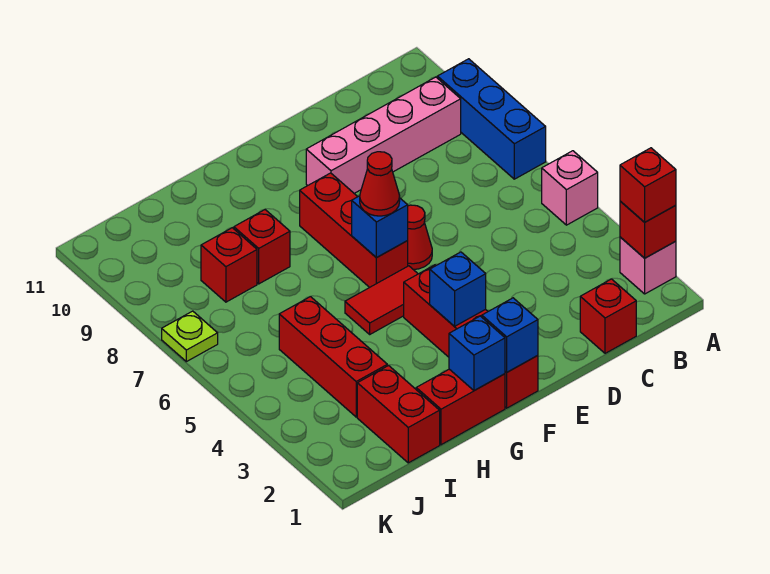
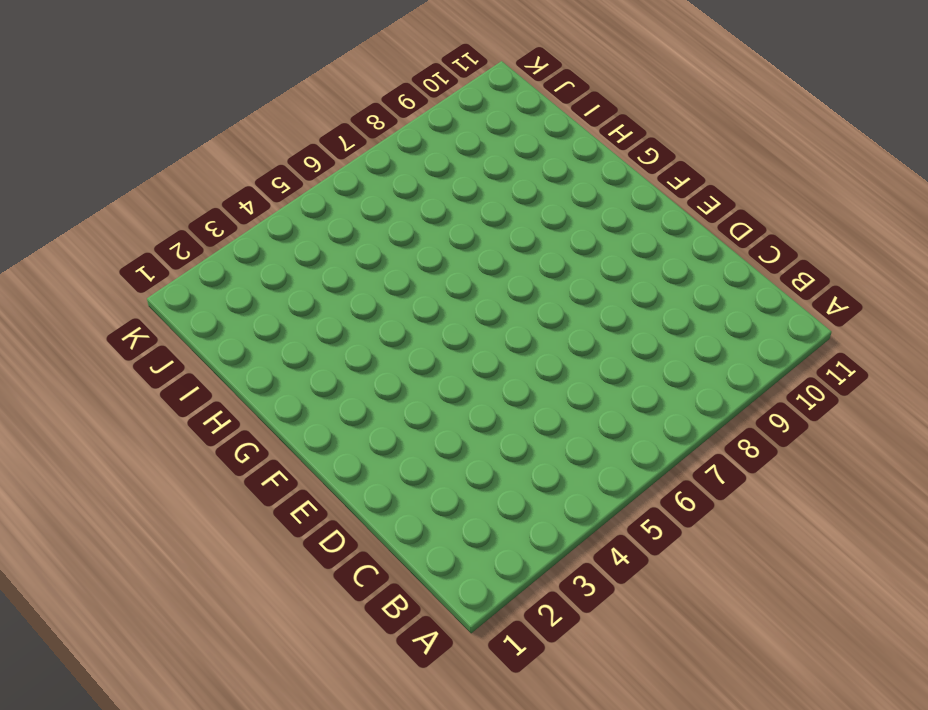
none -> pink brick A2 level 1
none -> pink brick A5 level 1
none -> blue brick A7:A9 level 1

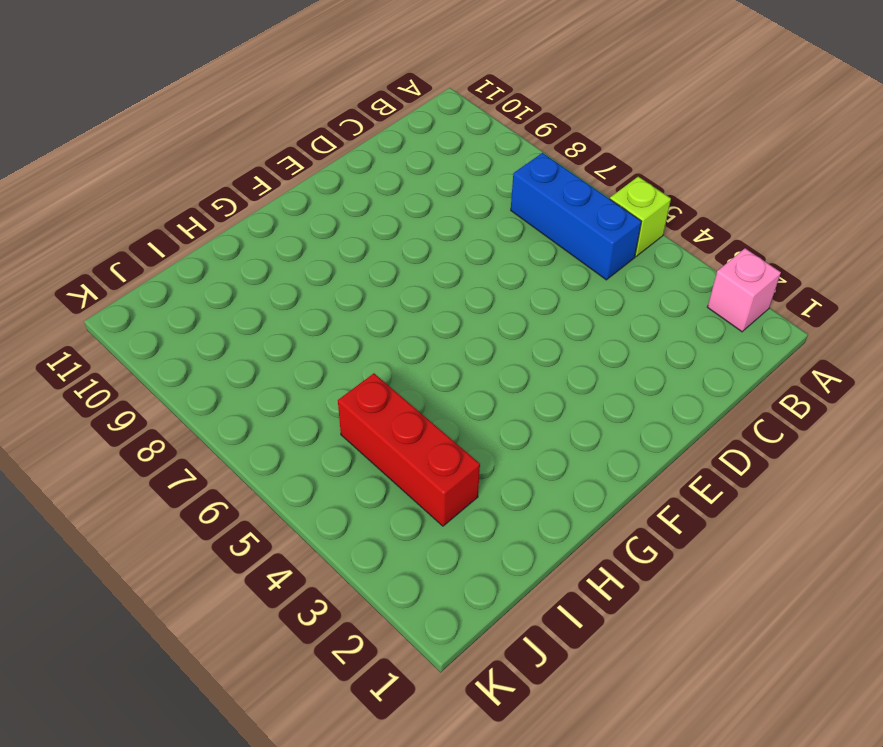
lime brick A5 level 1 -> pink brick A5 level 1
blue brick B5:B7 level 1 -> blue brick A7:A9 level 1
none -> pink brick B9:E9 level 1
none -> red brick C1 level 1
none -> red cone E6 level 1

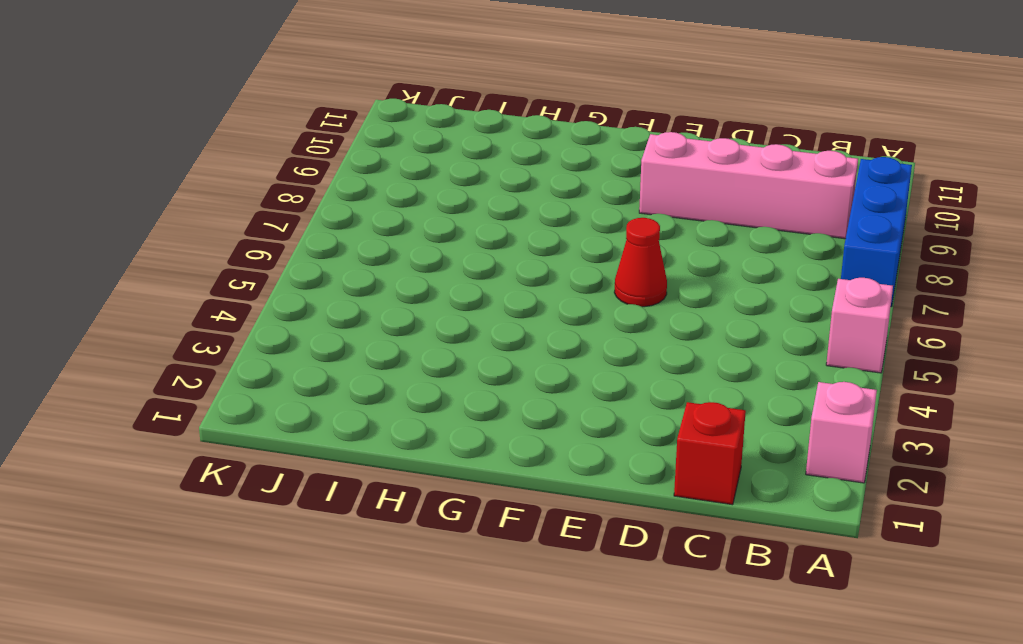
none -> red brick F1:F4 level 1
none -> red tile F5:G5 level 1
none -> red brick F6:F8 level 1

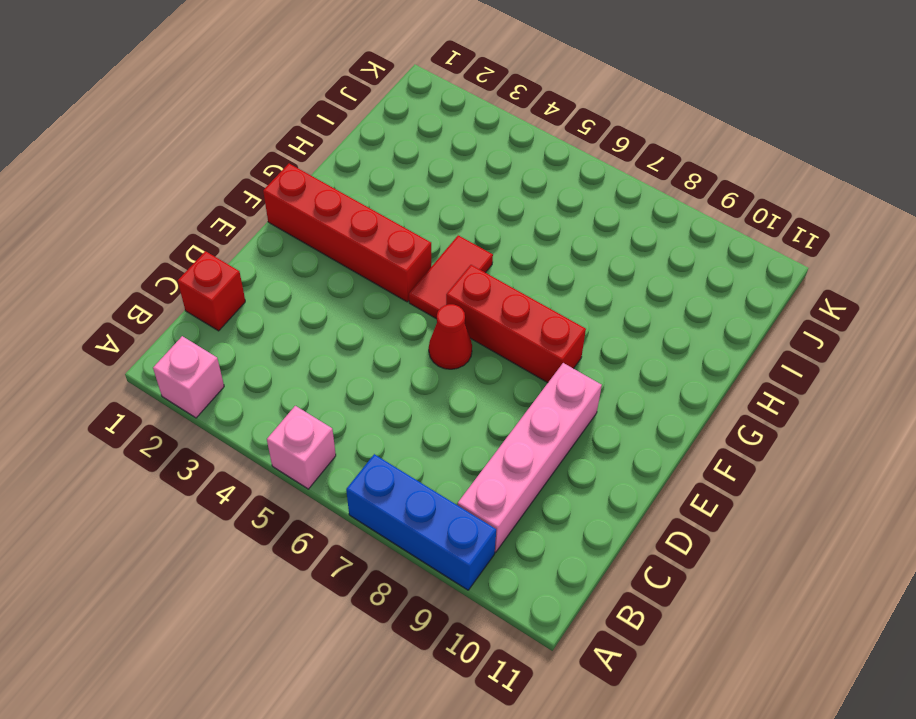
none -> red brick G1:H1 level 1
none -> red brick H8 level 1
none -> red brick I1:I2 level 1

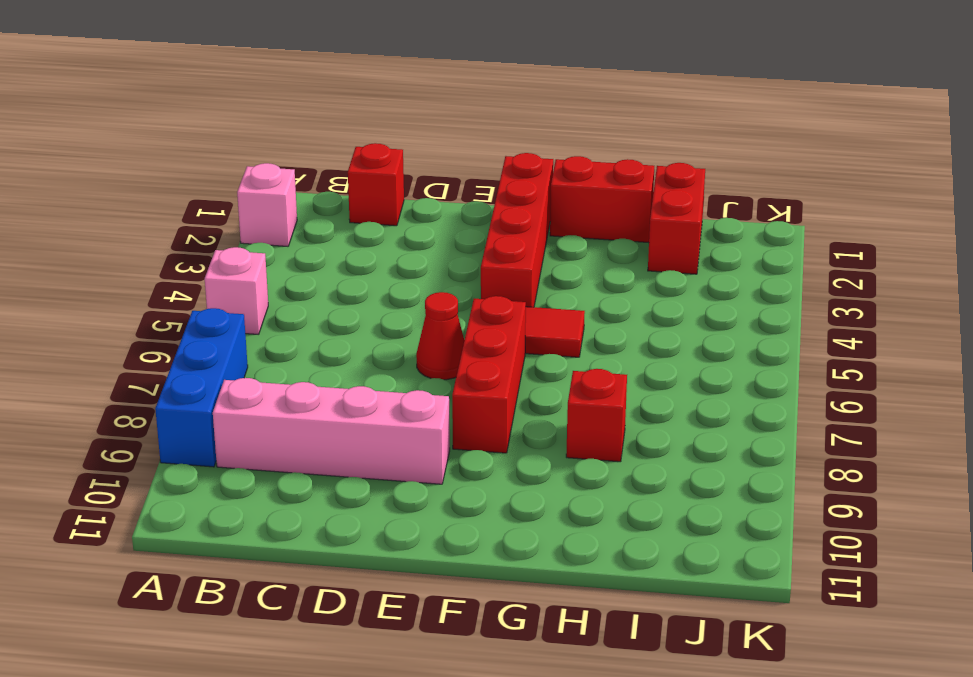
none -> red brick I3:I5 level 1
none -> red brick I8 level 1
none -> lime plate K7 level 1

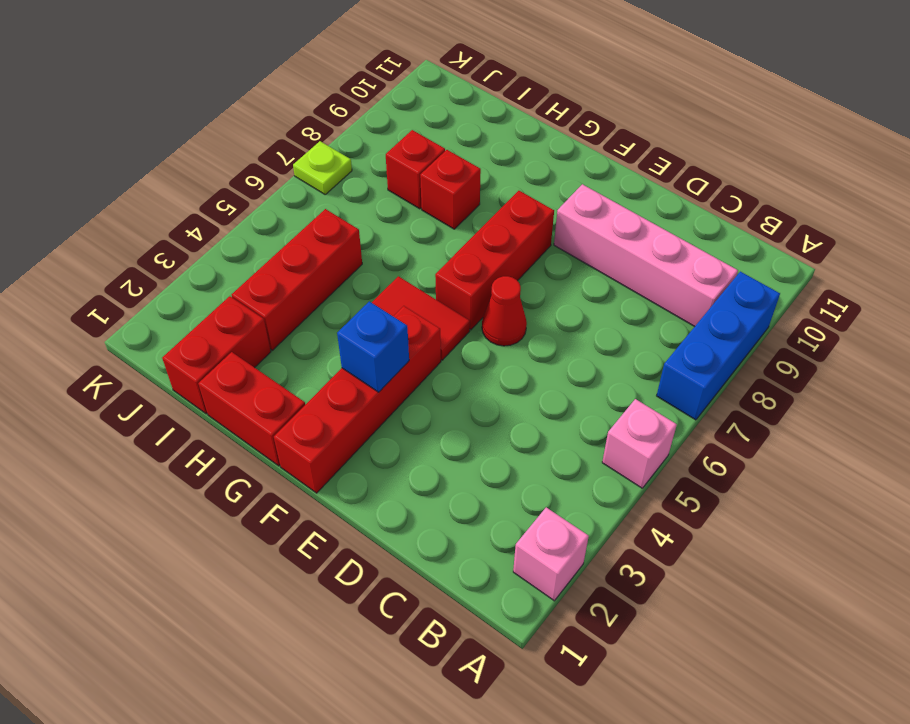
none -> red brick C1 level 1
none -> red brick A2 level 2
none -> blue brick F1 level 2

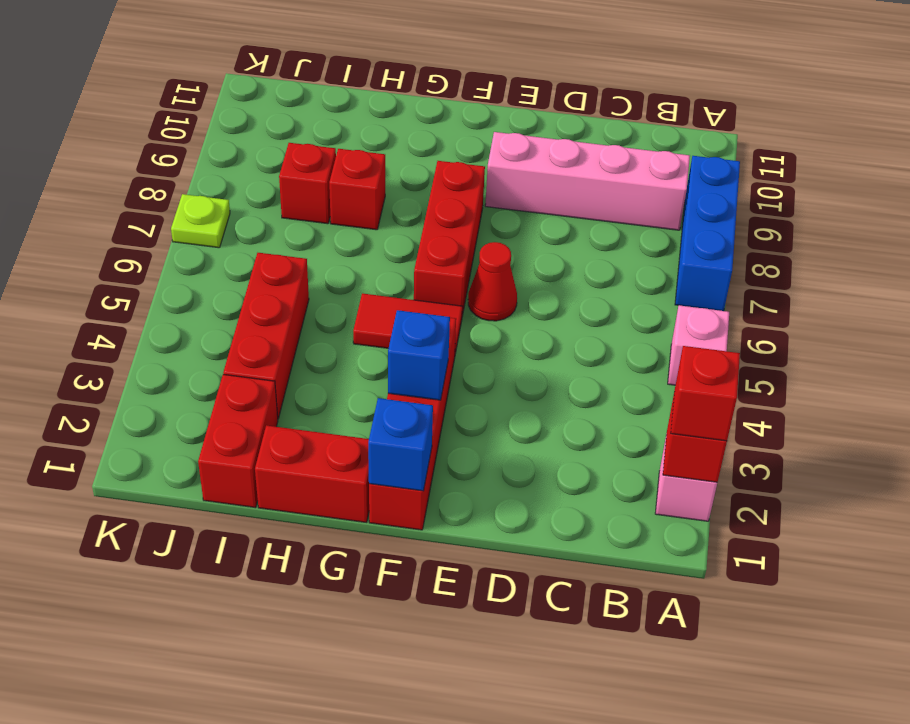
none -> red brick C1 level 1
none -> blue brick F6 level 2
none -> blue brick G1 level 2

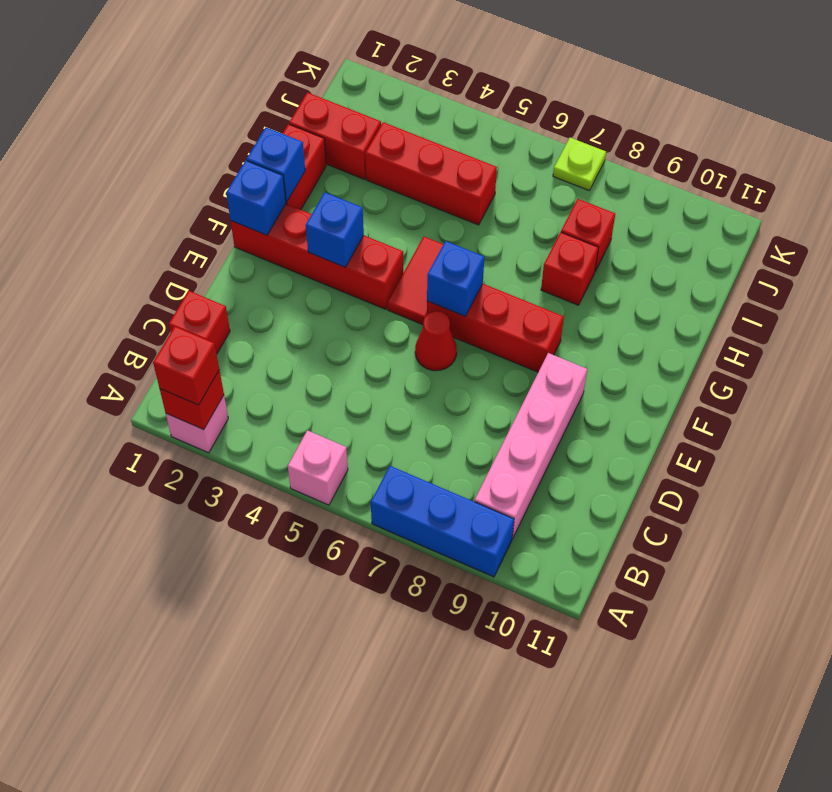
none -> red cone F6 level 3

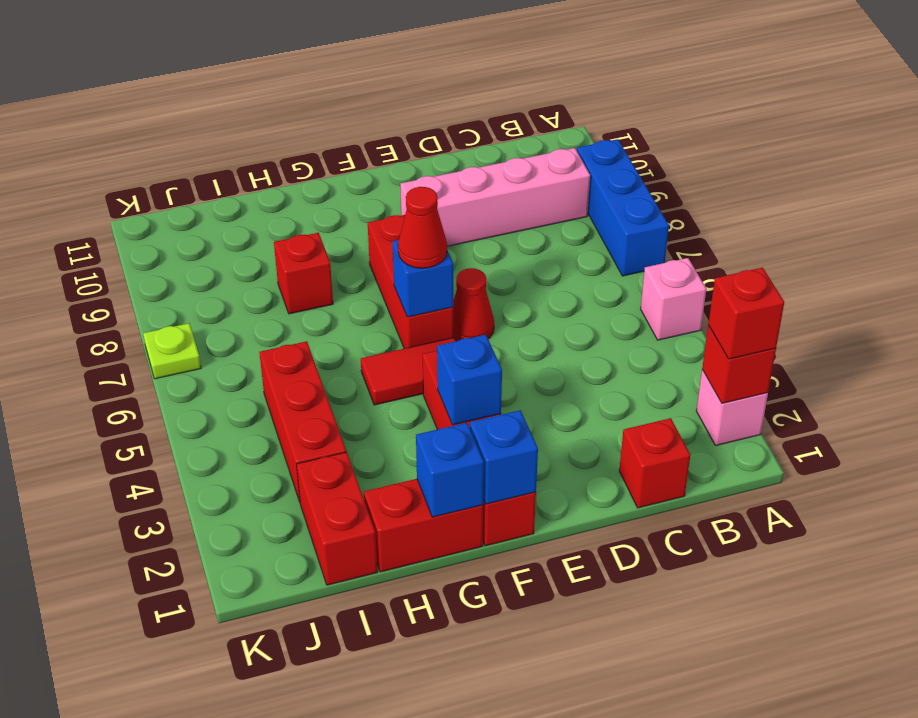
none -> red brick I8 level 1

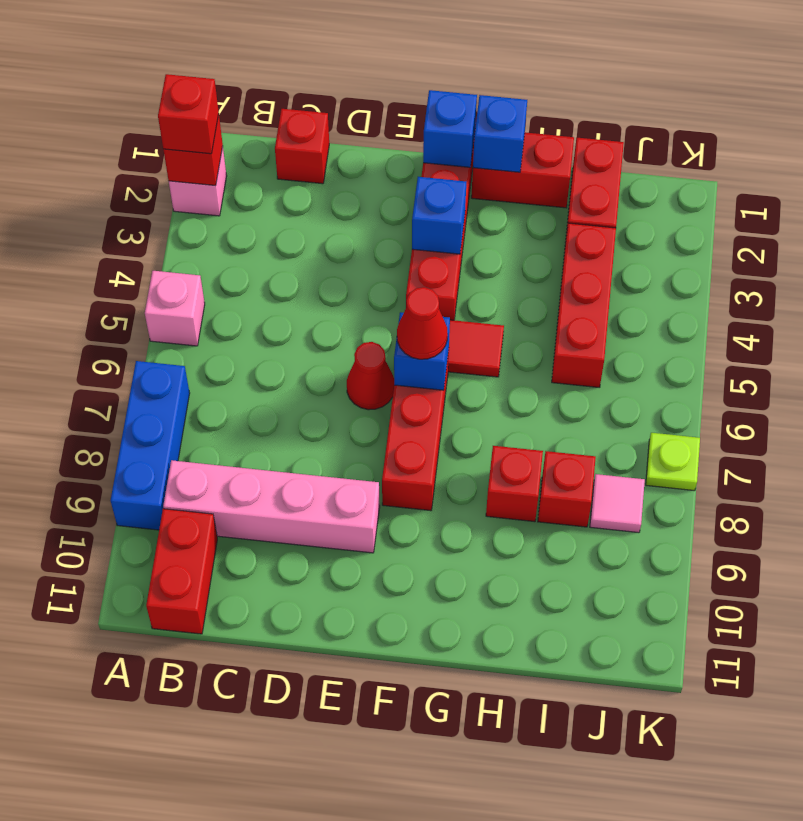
red brick B10:B11 level 1 -> none
pink tile J8 level 1 -> none

